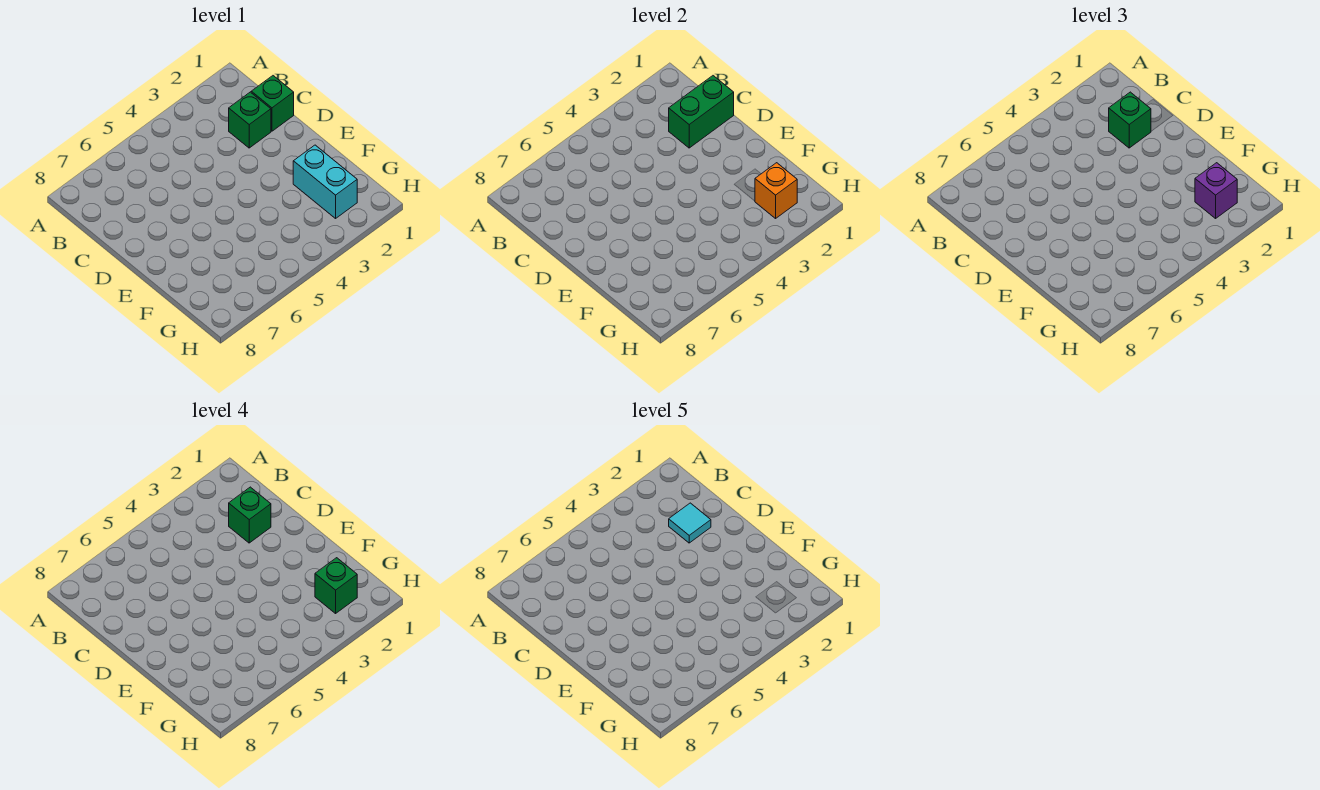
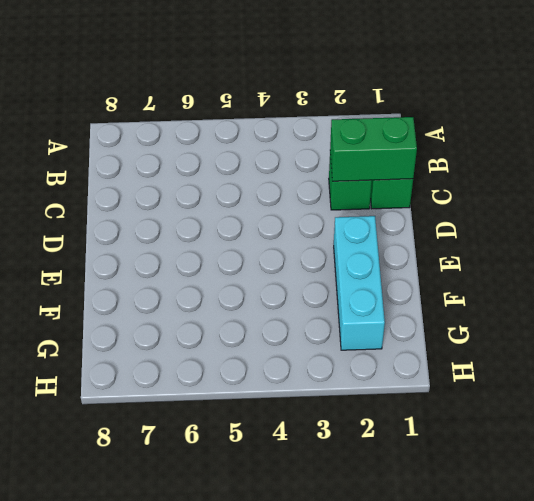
cyan brick E2:G2 level 1 -> cyan brick F2:G2 level 1
none -> orange brick G2 level 2
none -> green brick C2 level 3

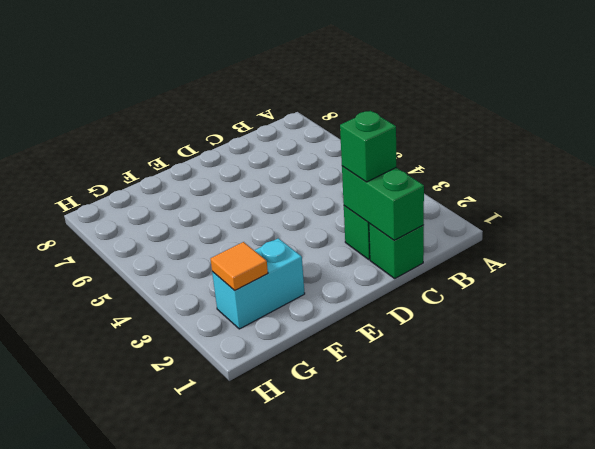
orange tile G2 level 2 -> orange brick G2 level 2
none -> purple brick G2 level 3
none -> green brick C2 level 4

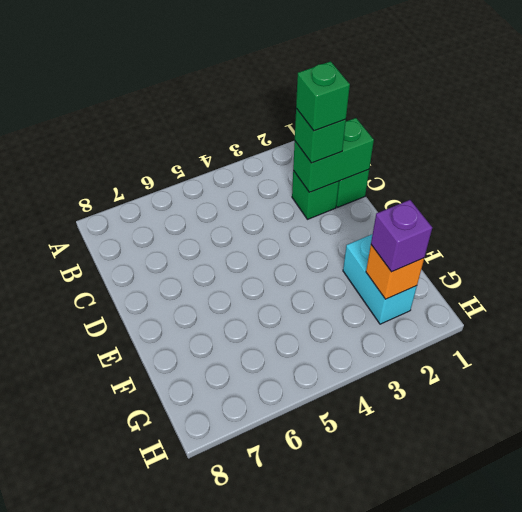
none -> green brick G2 level 4
none -> cyan tile C2 level 5

